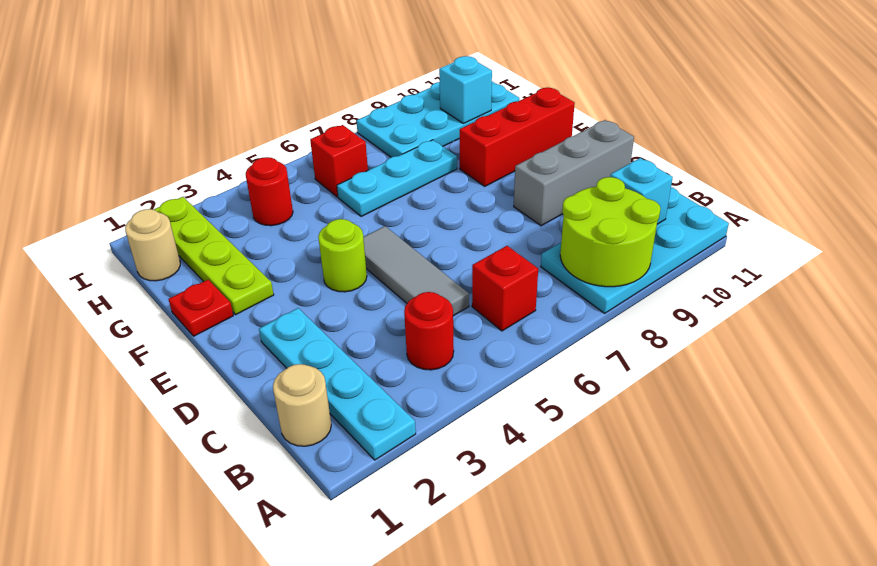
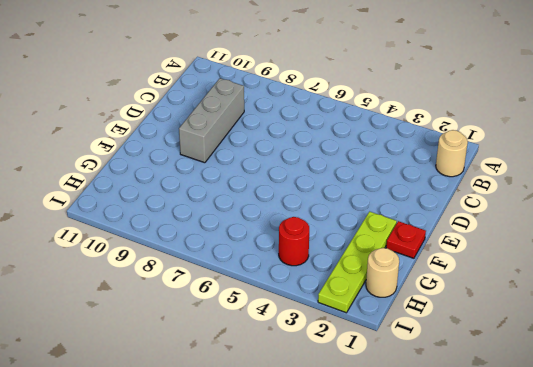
grey brick C9:E9 level 1 -> grey brick D9:D11 level 1
none -> cyan plate A2:D2 level 1
none -> cyan plate A8:B11 level 1
none -> red round brick B4 level 1

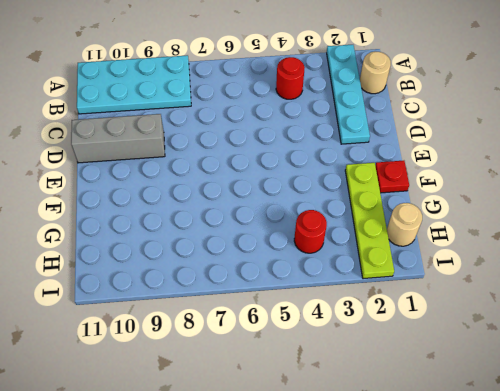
none -> red brick B6 level 1
none -> grey tile C5:E5 level 1
none -> lime round brick E4 level 1

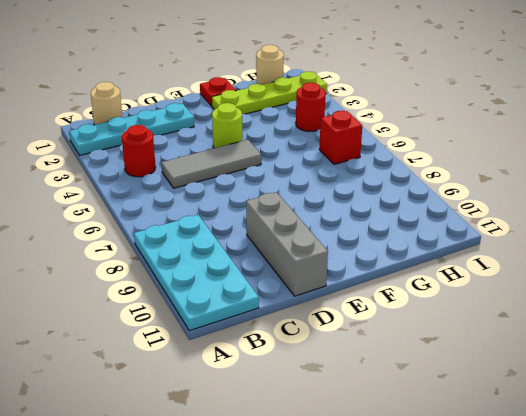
none -> red brick B6 level 1
none -> red brick F9:F11 level 1
none -> cyan plate G6:G8 level 1

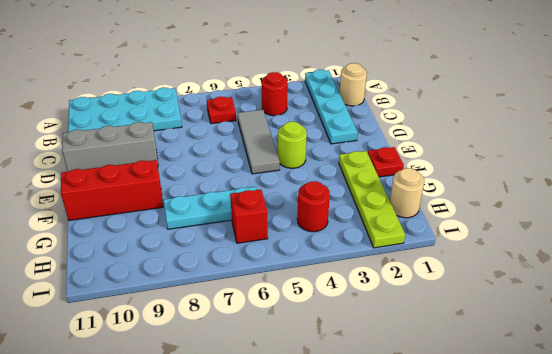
red plate B6 level 1 -> red brick B6 level 1
none -> cyan plate H8:I11 level 1
none -> lime round brick A8:B9 level 2
none -> cyan brick B10 level 2

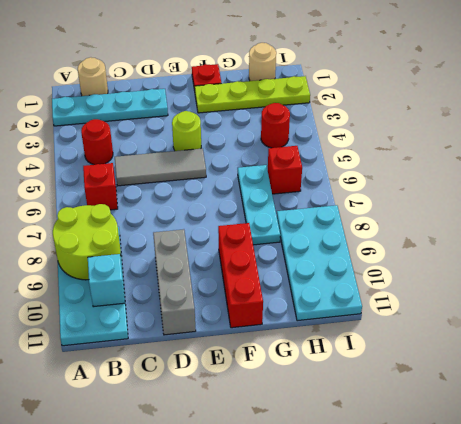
none -> cyan brick H10 level 2

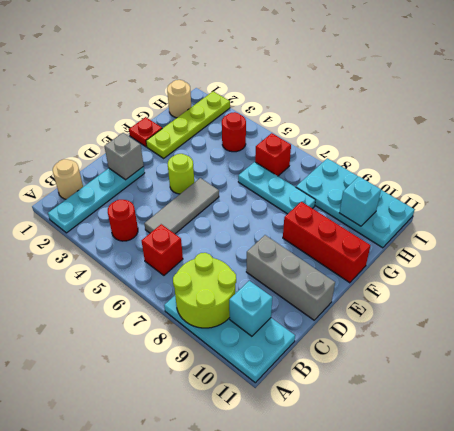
grey brick D2 level 2 -> none

